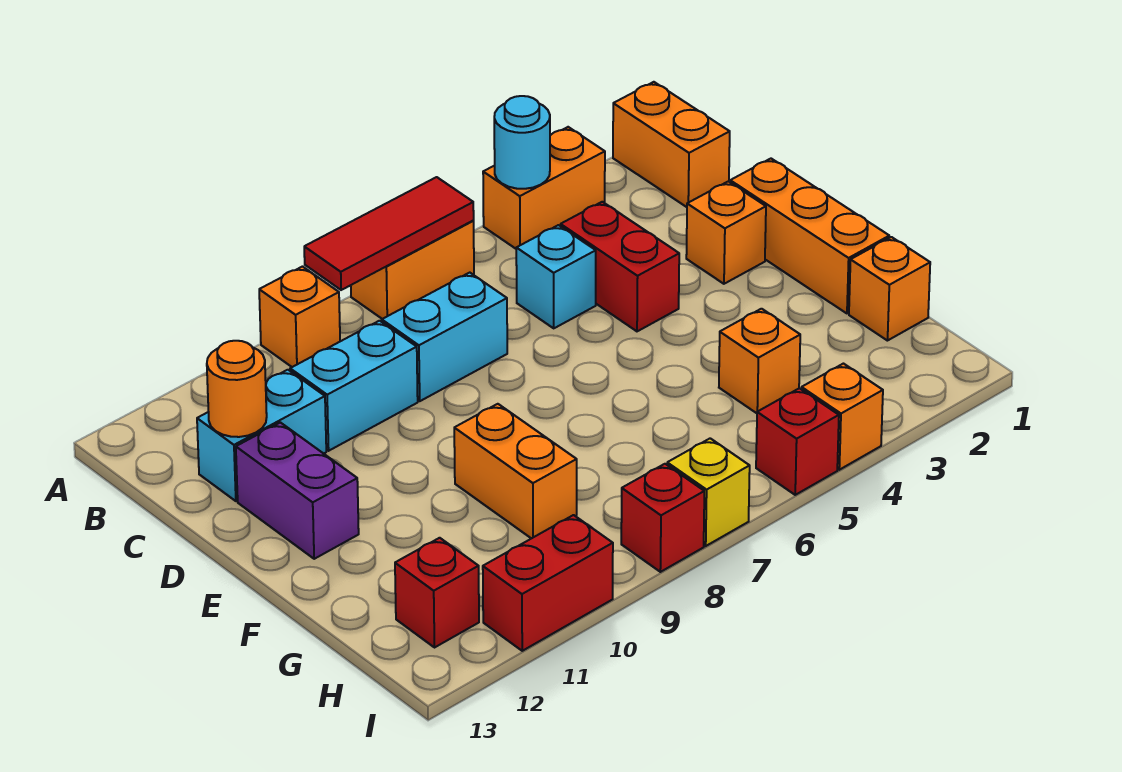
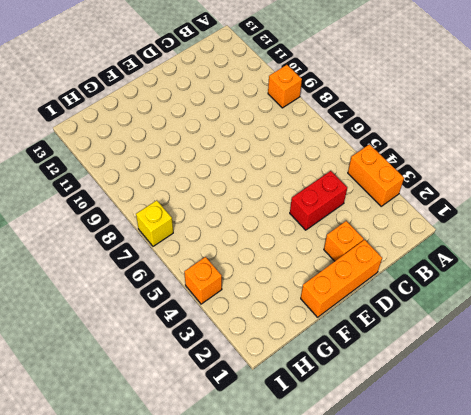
none -> orange brick A1:B1 level 1
none -> orange brick A6:A7 level 1
none -> cyan brick C5 level 1

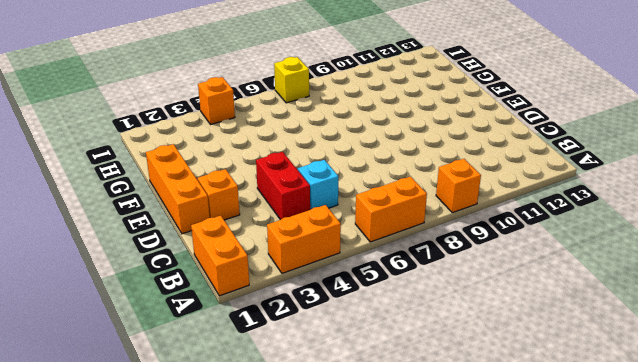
none -> cyan brick C7:C8 level 1
none -> cyan brick C9:C10 level 1
none -> cyan brick C11:C12 level 1

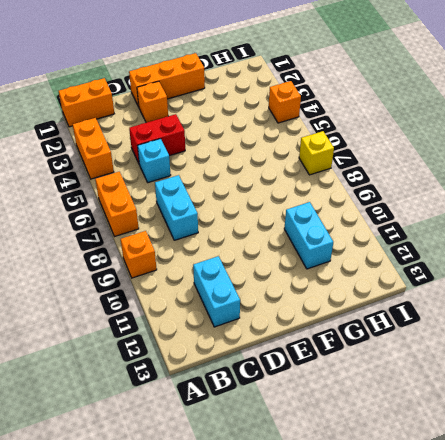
cyan brick G10:G11 level 1 -> cyan brick C9:C10 level 1
none -> purple brick D12:E12 level 1
none -> orange brick F9:G9 level 1
none -> orange brick G1 level 1

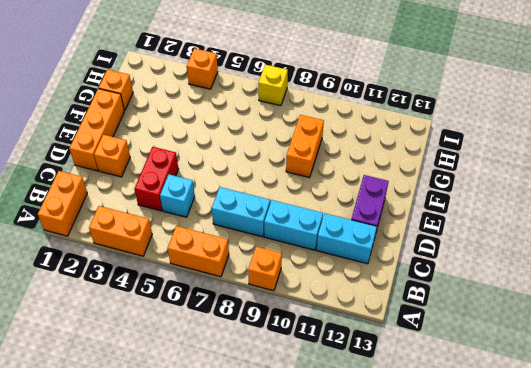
none -> orange brick G4 level 1
none -> red brick H12 level 1
none -> red brick I5 level 1

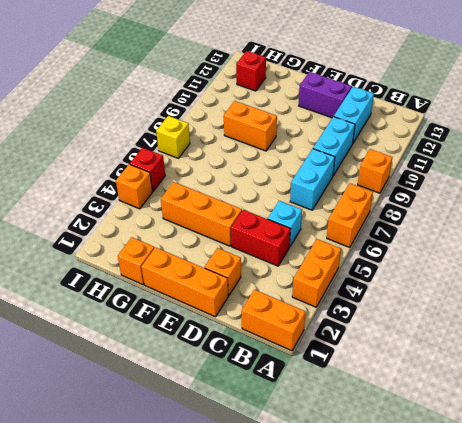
orange brick E4:G4 level 1 -> orange brick G4 level 1
none -> red brick I8 level 1
none -> red brick I10:I11 level 1
none -> cyan round brick A4 level 2

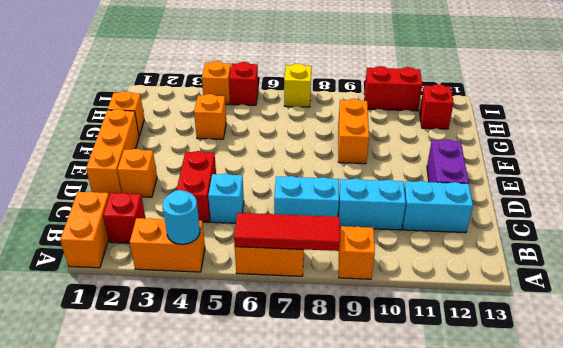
red brick B2 level 1 -> red brick I8 level 1
none -> orange round brick C12 level 2

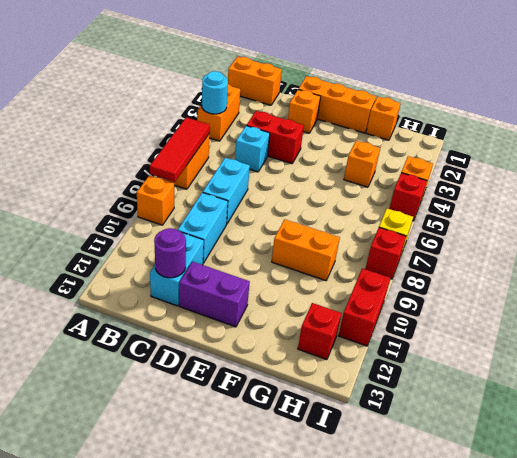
purple round brick C12 level 2 -> orange round brick C12 level 2

